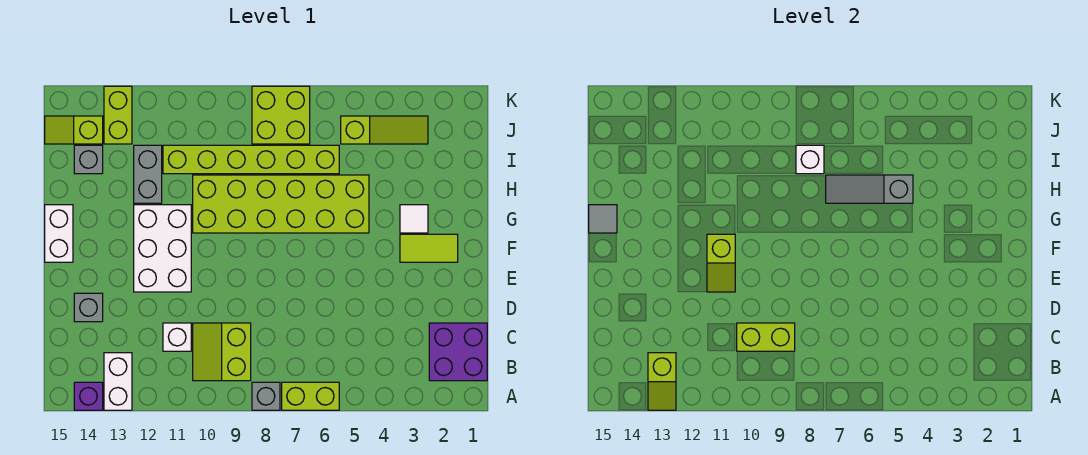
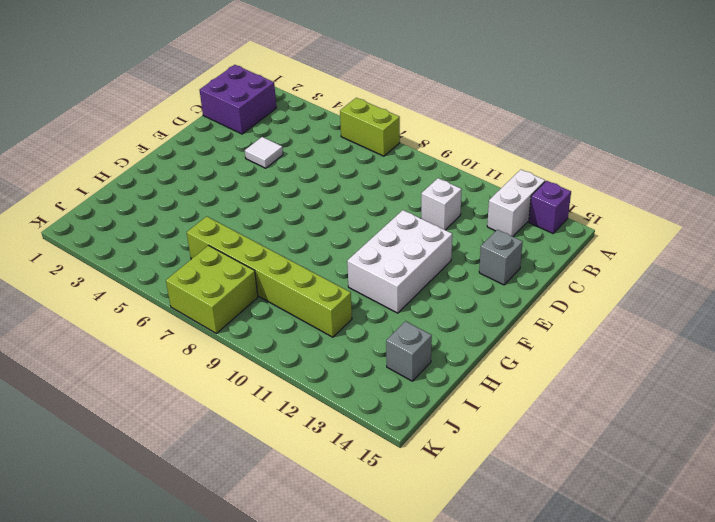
white tile D4 level 1 -> white tile G3 level 1
none -> grey brick A8 level 1
none -> lime slope B9:C10 level 1 top 9
none -> lime tile F2:F3 level 1

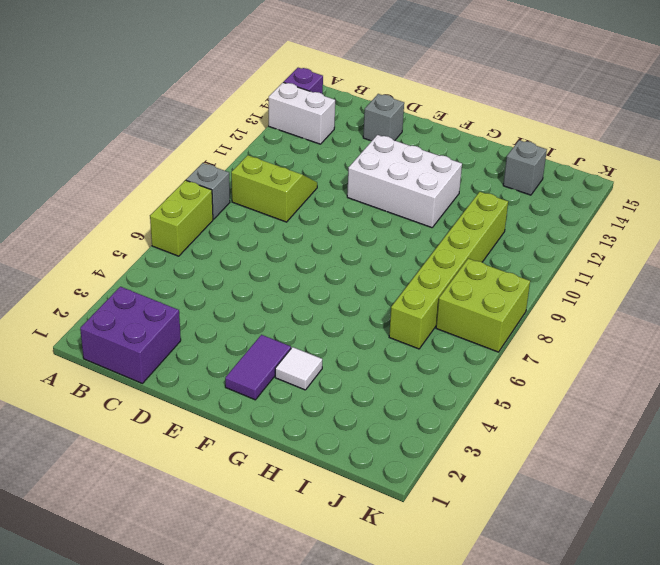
purple tile F2:F3 level 1 -> lime tile F2:F3 level 1
none -> white brick C11 level 1
none -> white brick F15:G15 level 1
none -> lime brick G5:H10 level 1

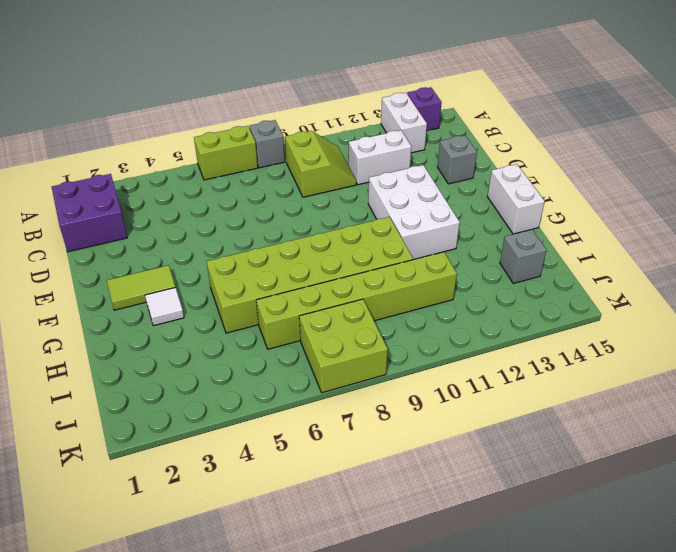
white brick C11:C12 level 1 -> white brick C11 level 1
none -> grey brick H12:I12 level 1
none -> lime slope J3:J5 level 1 top 5
none -> lime brick J13:K13 level 1

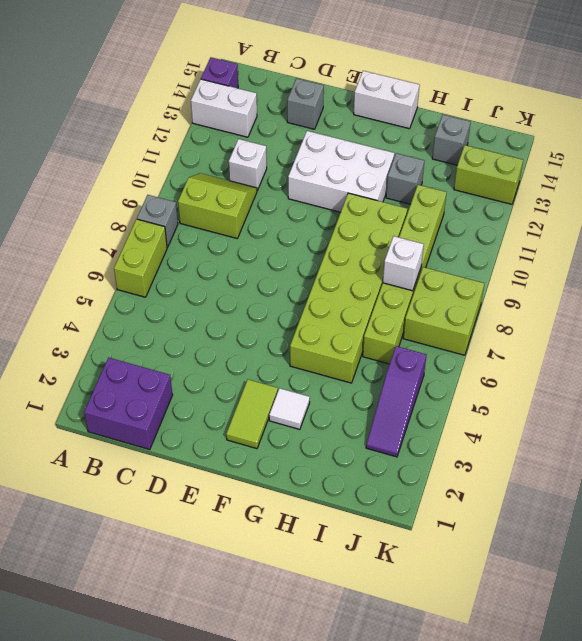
grey brick H12 level 1 -> grey brick H12:I12 level 1
purple slope J3:J5 level 1 top 5 -> lime slope J3:J5 level 1 top 5
none -> lime slope J14:J15 level 1 top 14
none -> lime slope A13:B13 level 2 top B
none -> lime brick C9:C10 level 2

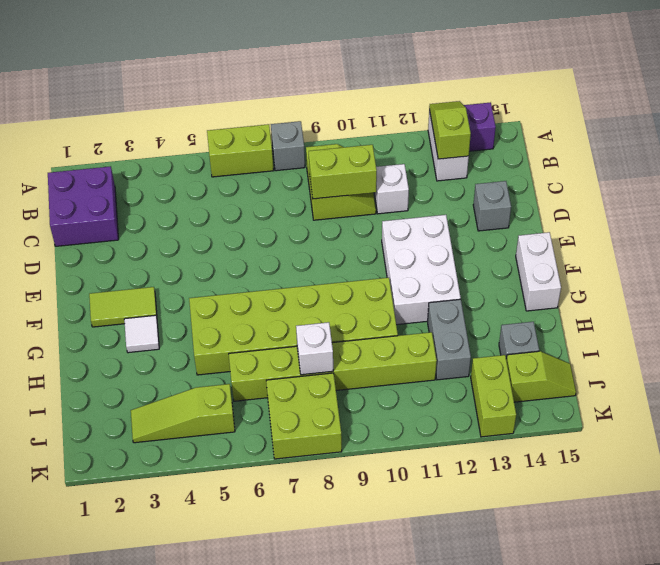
none -> lime slope E11:F11 level 2 top F
none -> grey tile G15 level 2
none -> grey slope H5:H7 level 2 top 5

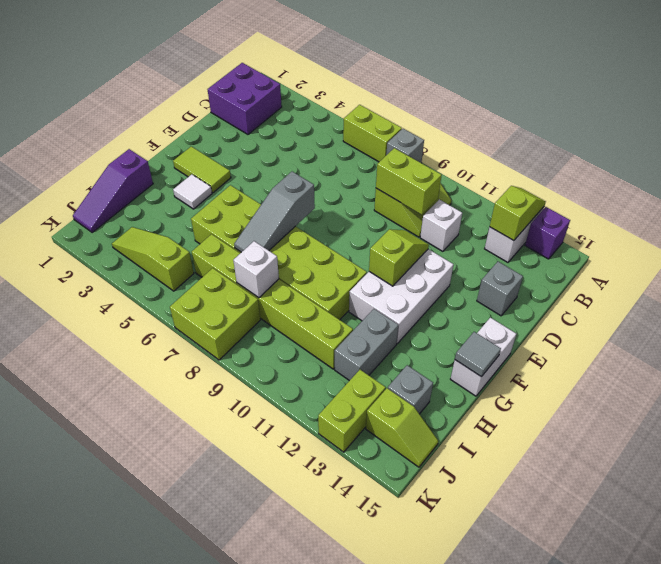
grey slope F7:H7 level 2 top F -> grey slope H5:H7 level 2 top 5
purple slope H1:J1 level 1 top H -> none

